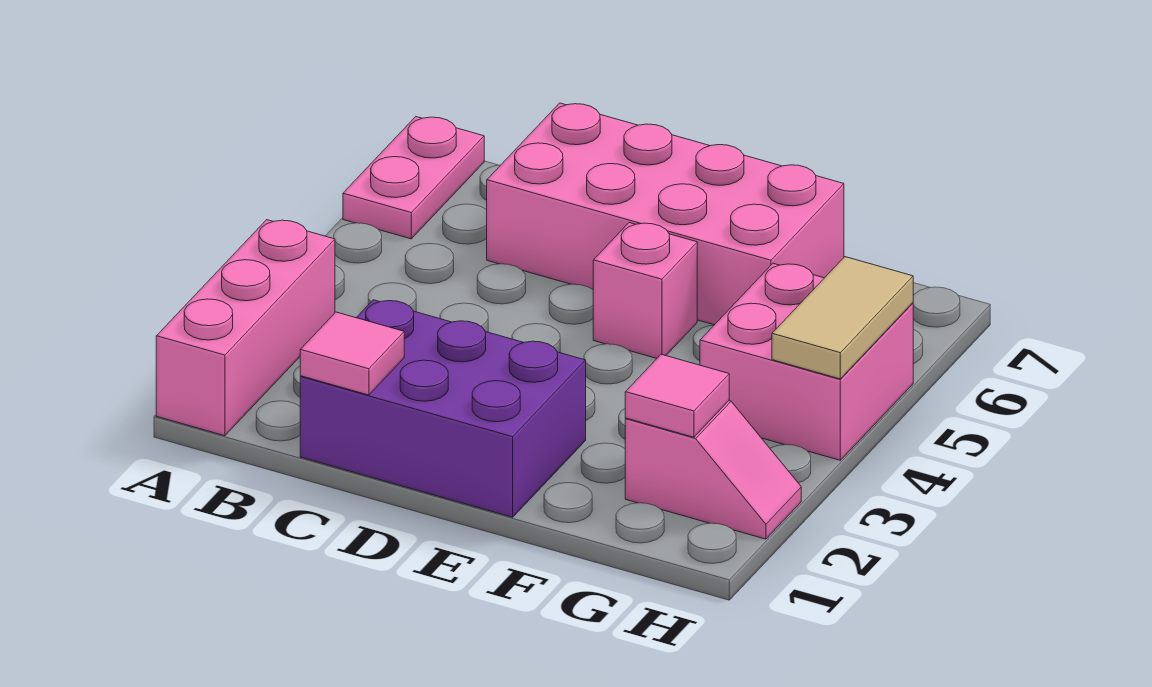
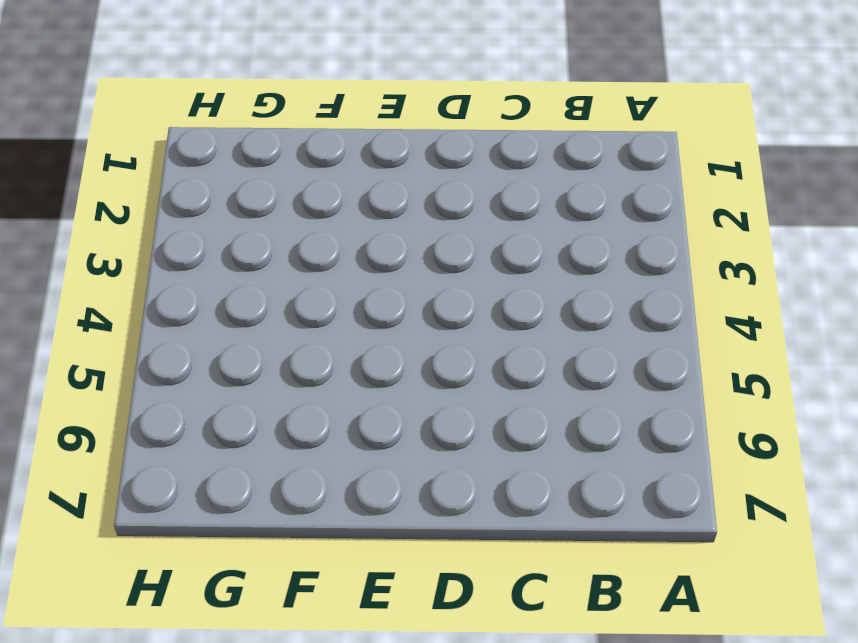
none -> pink brick A1:A3 level 1
none -> pink plate A6:A7 level 1

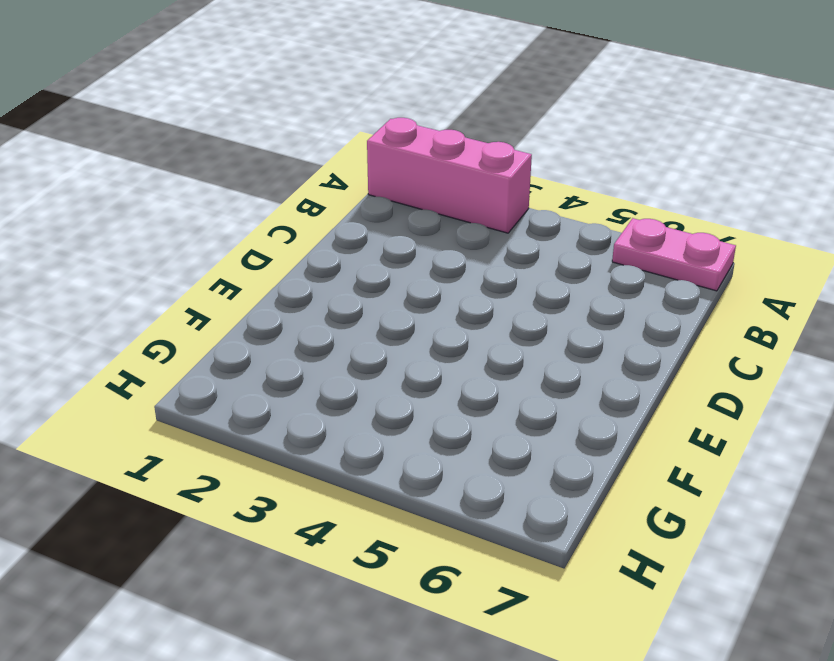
none -> purple brick C1:E2 level 1
none -> pink brick C6:F7 level 1

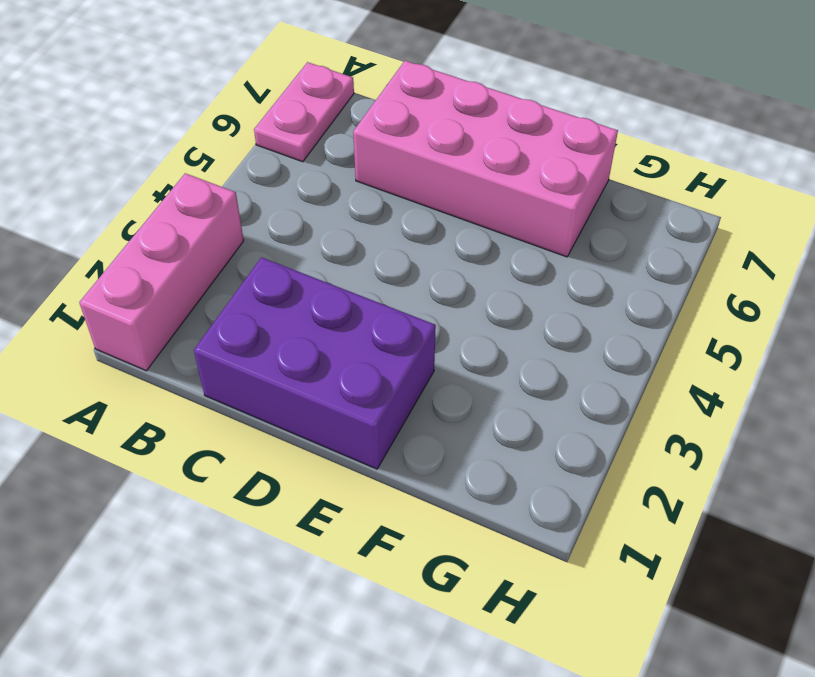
none -> pink brick E5 level 1
none -> pink slope G2:H2 level 1 top G

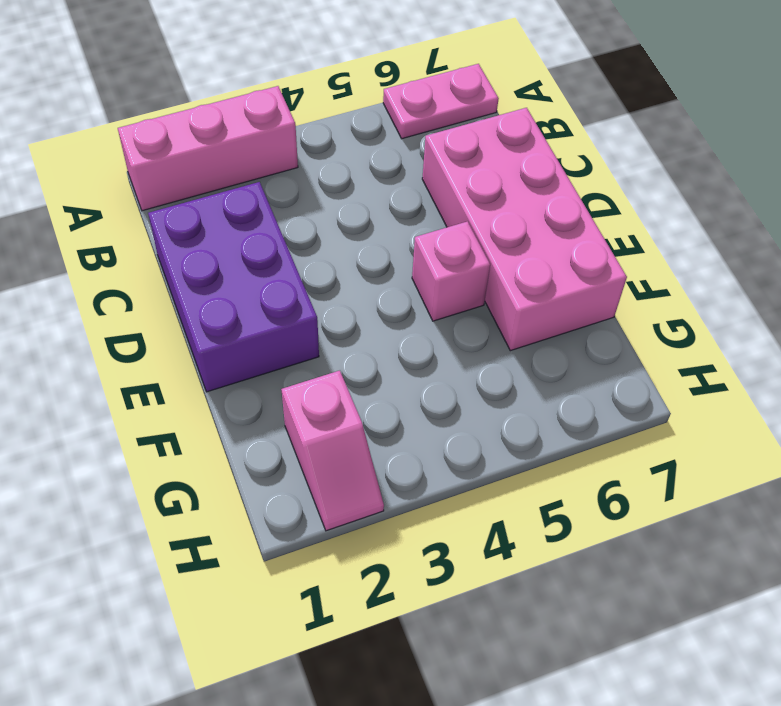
none -> pink brick G4:H5 level 1
none -> pink tile C1 level 2

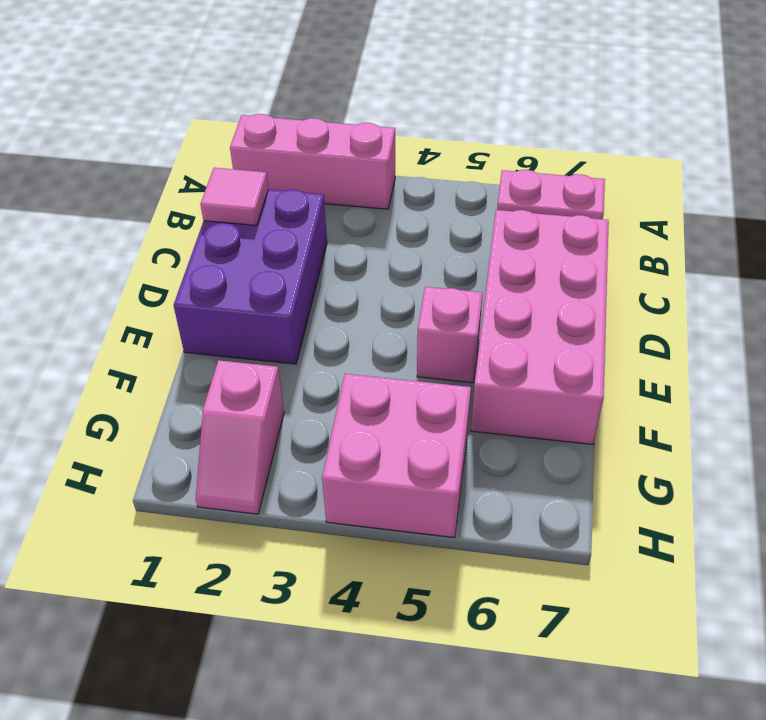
none -> pink tile G2 level 2
none -> tan tile H4:H5 level 2

